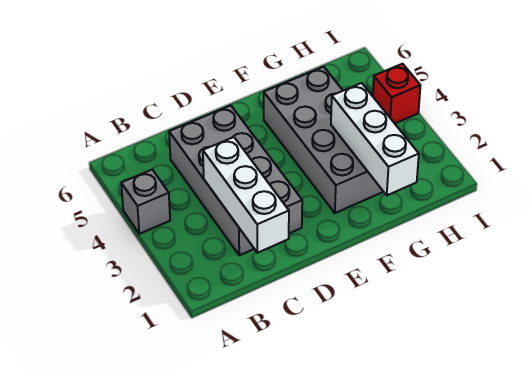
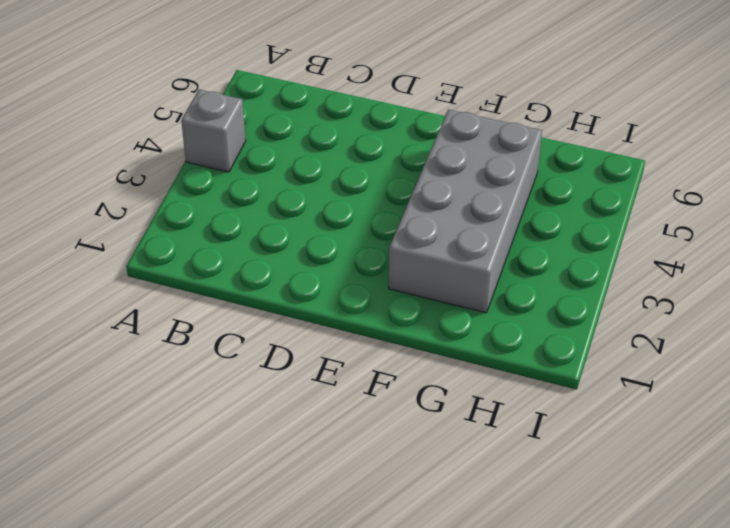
none -> grey brick C2:D5 level 1
none -> red brick I4 level 1

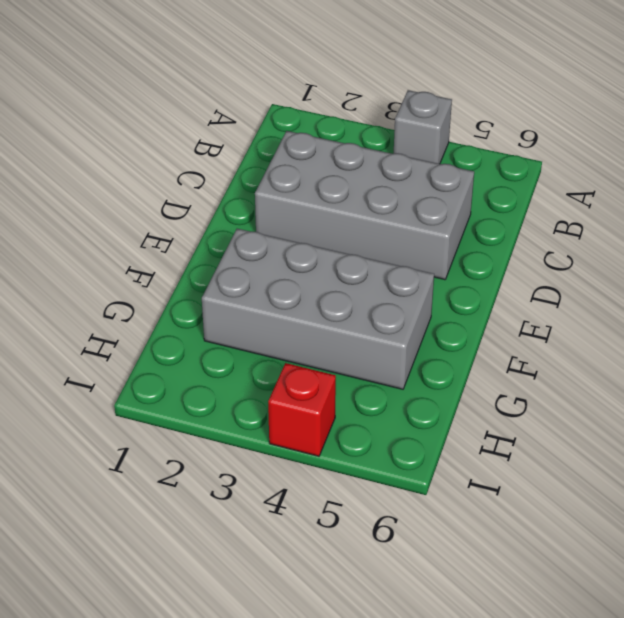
none -> white brick C1:C3 level 2
none -> white brick G1:G3 level 2

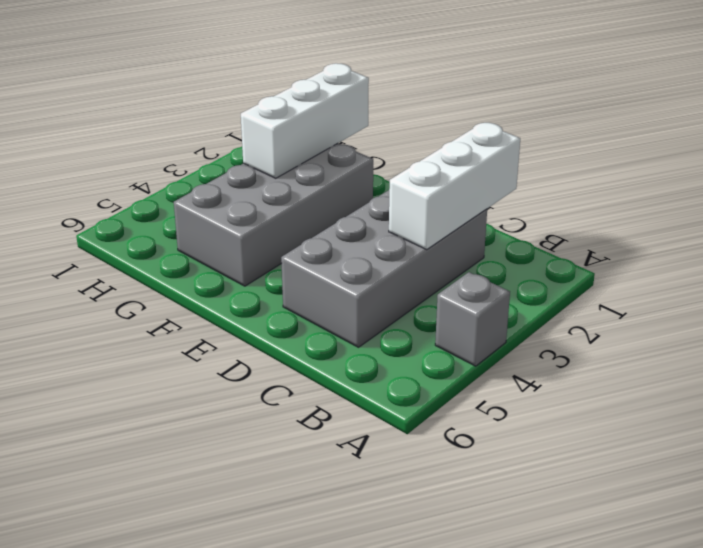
none -> red brick I4 level 1

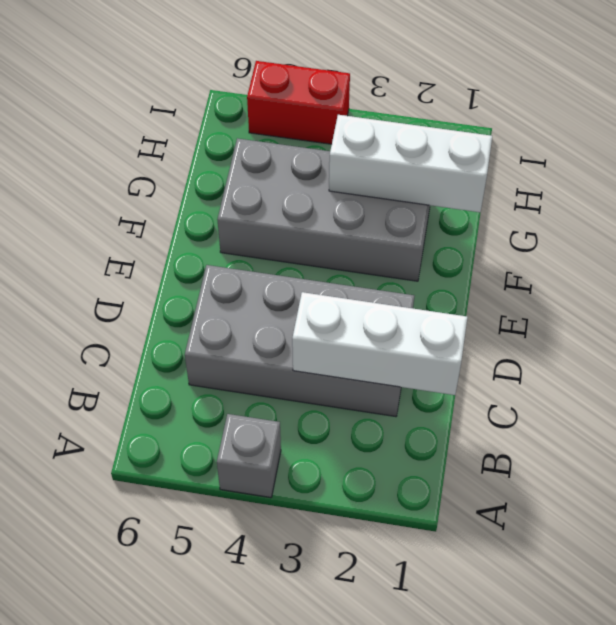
red brick I4:I5 level 1 -> red brick I4 level 1

